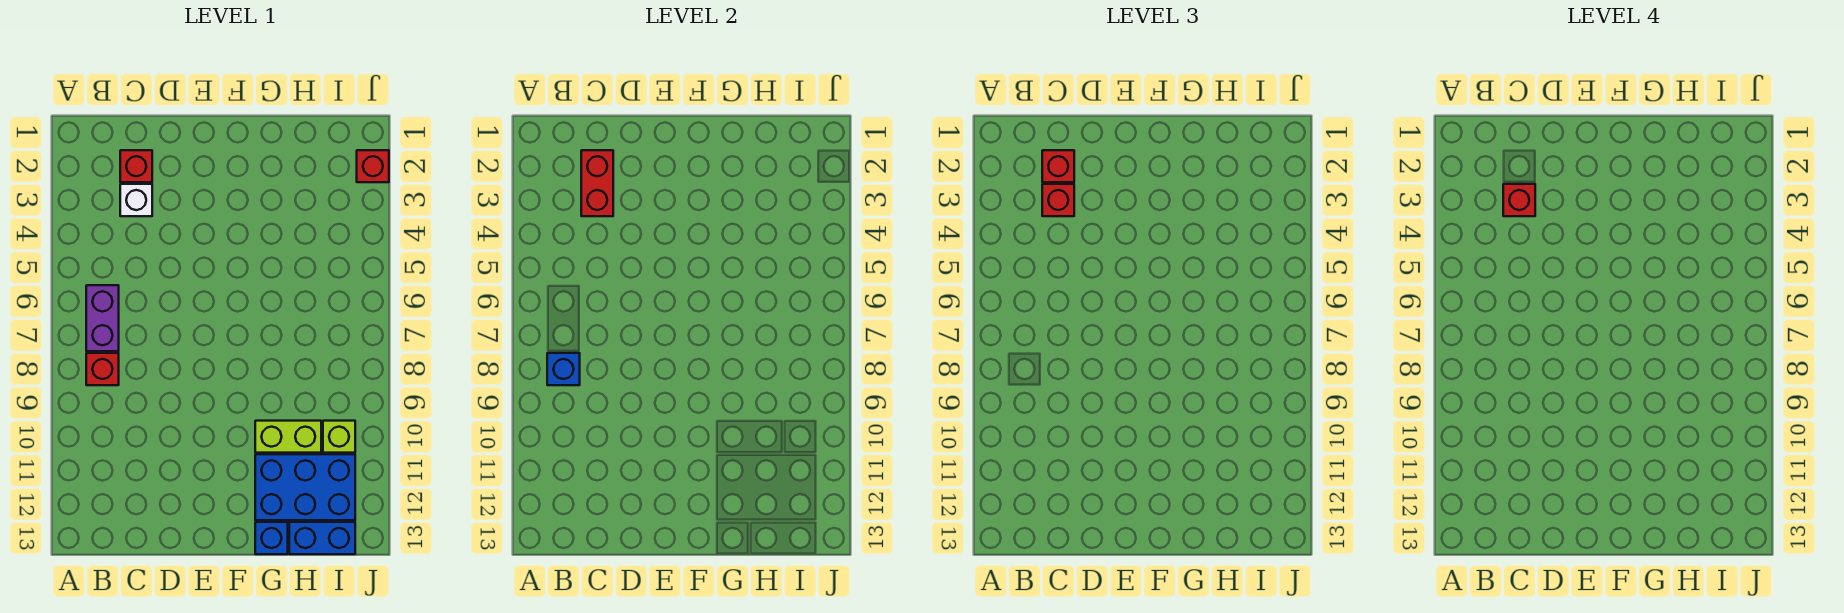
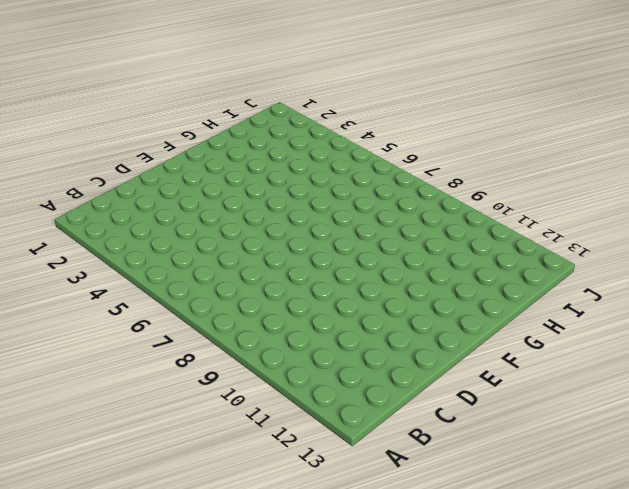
none -> purple brick B6:B7 level 1
none -> red brick B8 level 1
none -> red brick C2 level 1

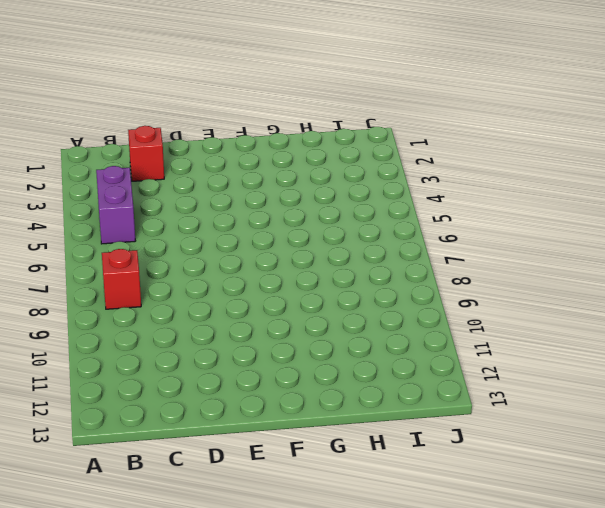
purple brick B4:B5 level 1 -> purple brick B6:B7 level 1
none -> white brick C3 level 1
none -> lime brick G10:H10 level 1
none -> blue brick G11:I12 level 1

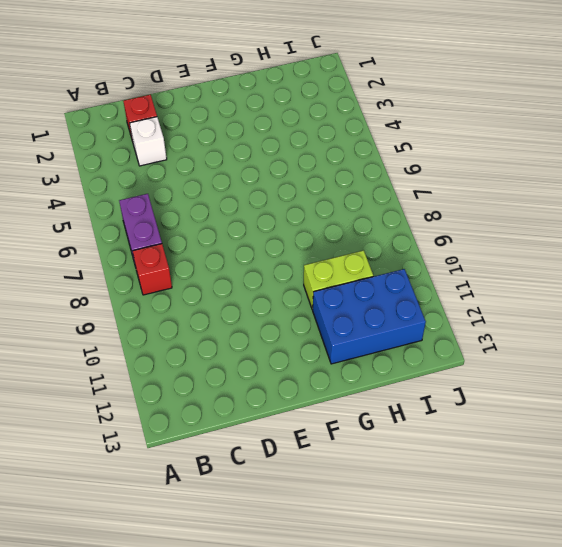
none -> blue brick G13 level 1
none -> blue brick H13:I13 level 1
none -> lime brick I10 level 1

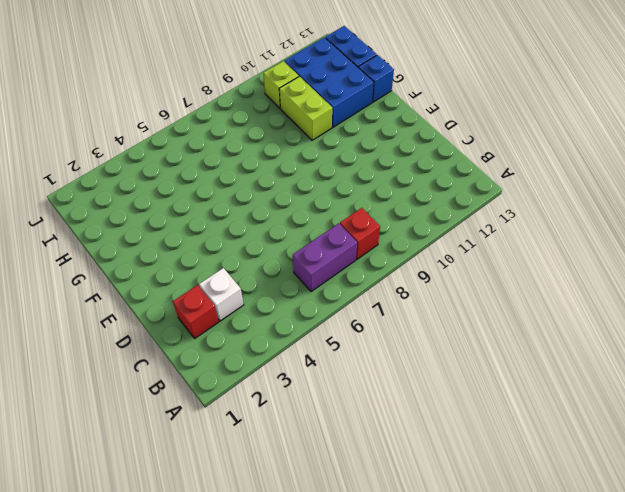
none -> red brick J2 level 1
none -> blue brick B8 level 2
none -> red brick C2:C3 level 2

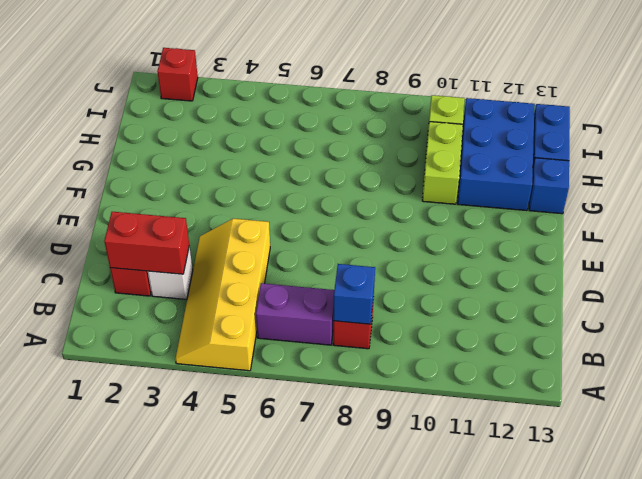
yellow slope A4:D5 level 1 top 5 -> none
none -> red brick C2 level 3
none -> red brick C3 level 3
none -> red brick C3 level 4

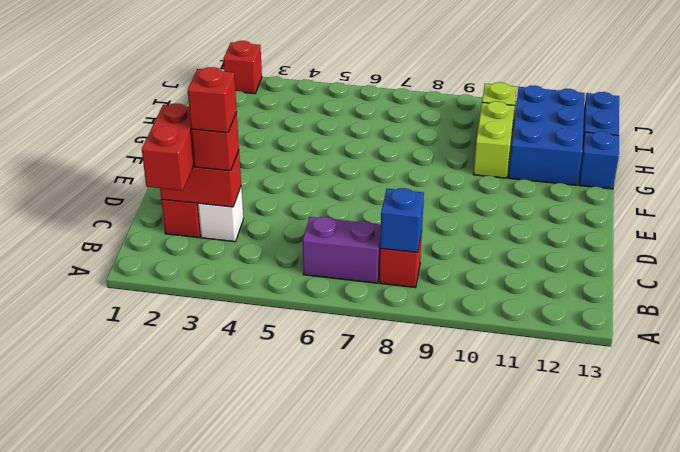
red brick B2:C2 level 3 -> red brick C2 level 3

